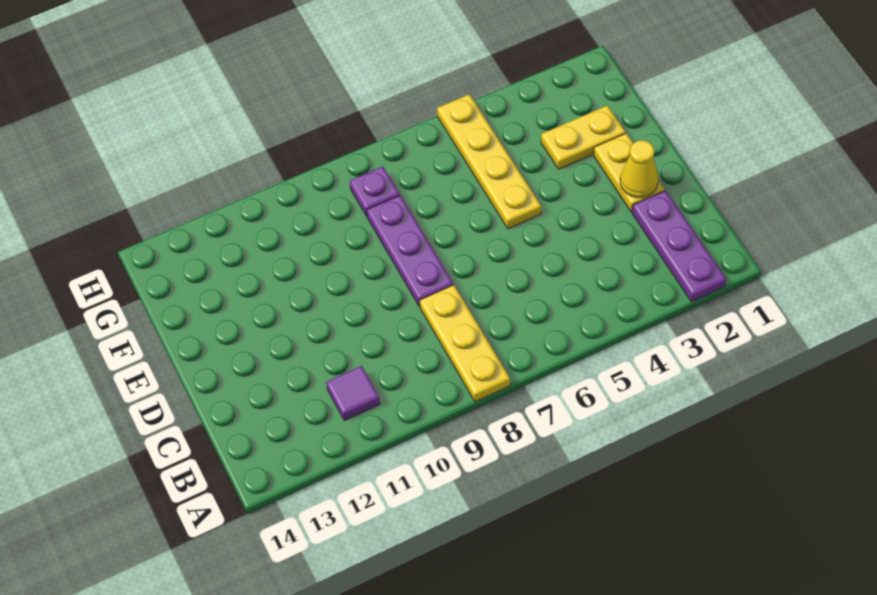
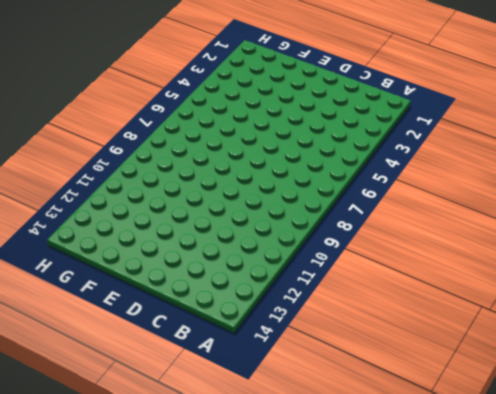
none -> purple plate A2:C2 level 1
none -> yellow plate A8:C8 level 1

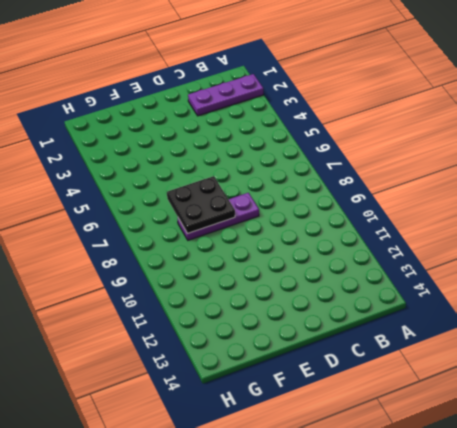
black plate E7:F8 level 2 -> none
none -> yellow plate A8:C8 level 1
none -> purple tile B11 level 1

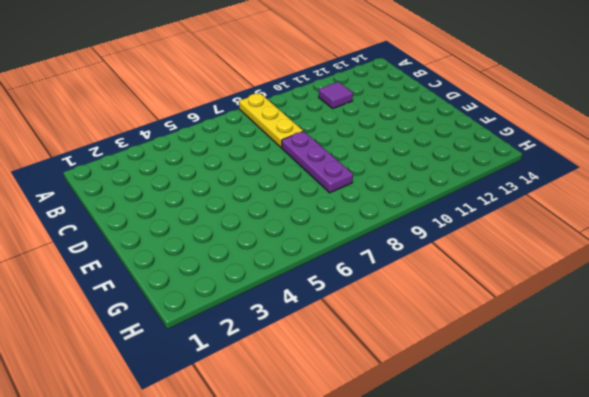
none -> purple plate A2:C2 level 1
none -> yellow plate D2:E2 level 1

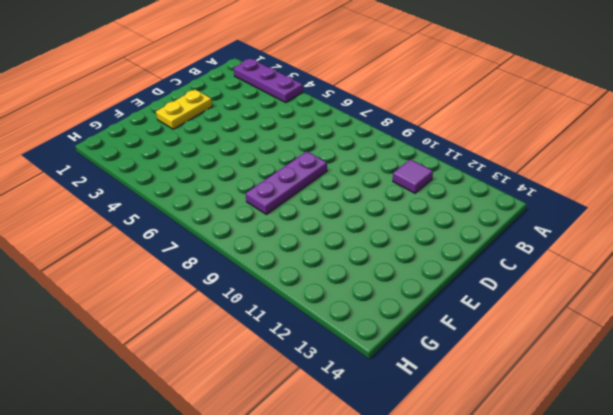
purple plate A2:A4 level 1 -> purple plate A2:C2 level 1
none -> yellow plate A8:C8 level 1
none -> yellow plate E5:H5 level 1

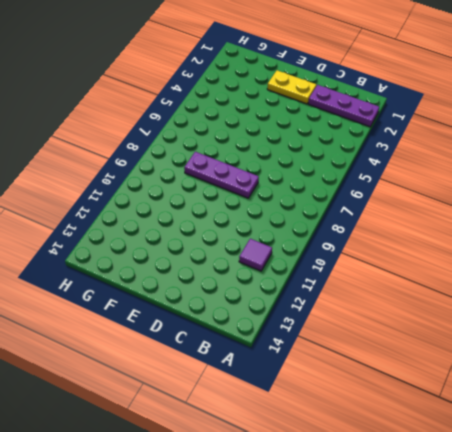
none -> yellow plate A8:C8 level 1
none -> yellow plate E5:H5 level 1

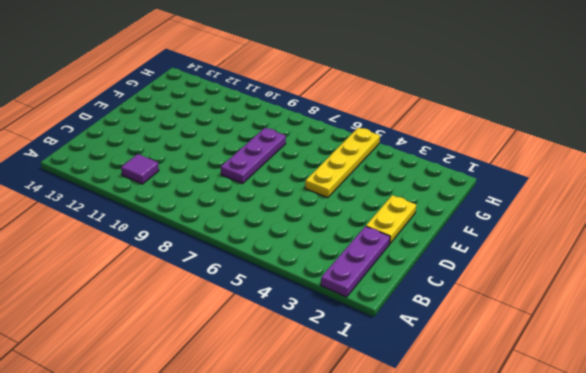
none -> yellow plate A8:C8 level 1
none -> yellow plate F2:F3 level 1

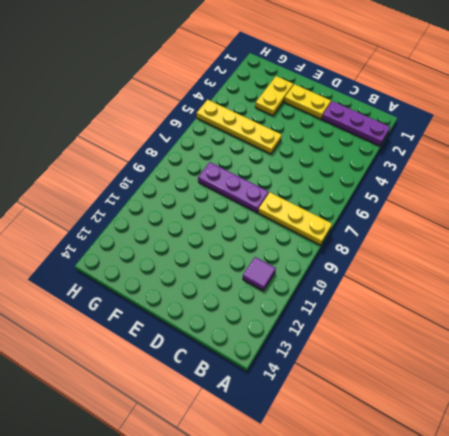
none -> purple plate G8 level 1
none -> yellow cone D2 level 2

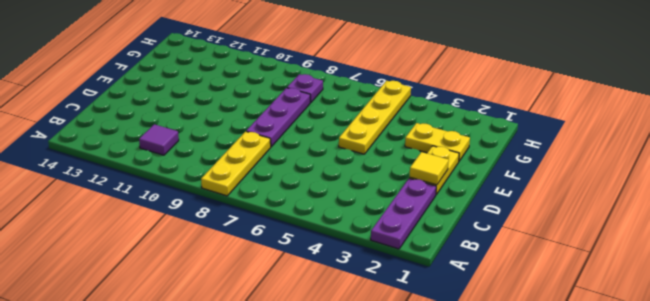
yellow tile D2 level 2 -> yellow cone D2 level 2

